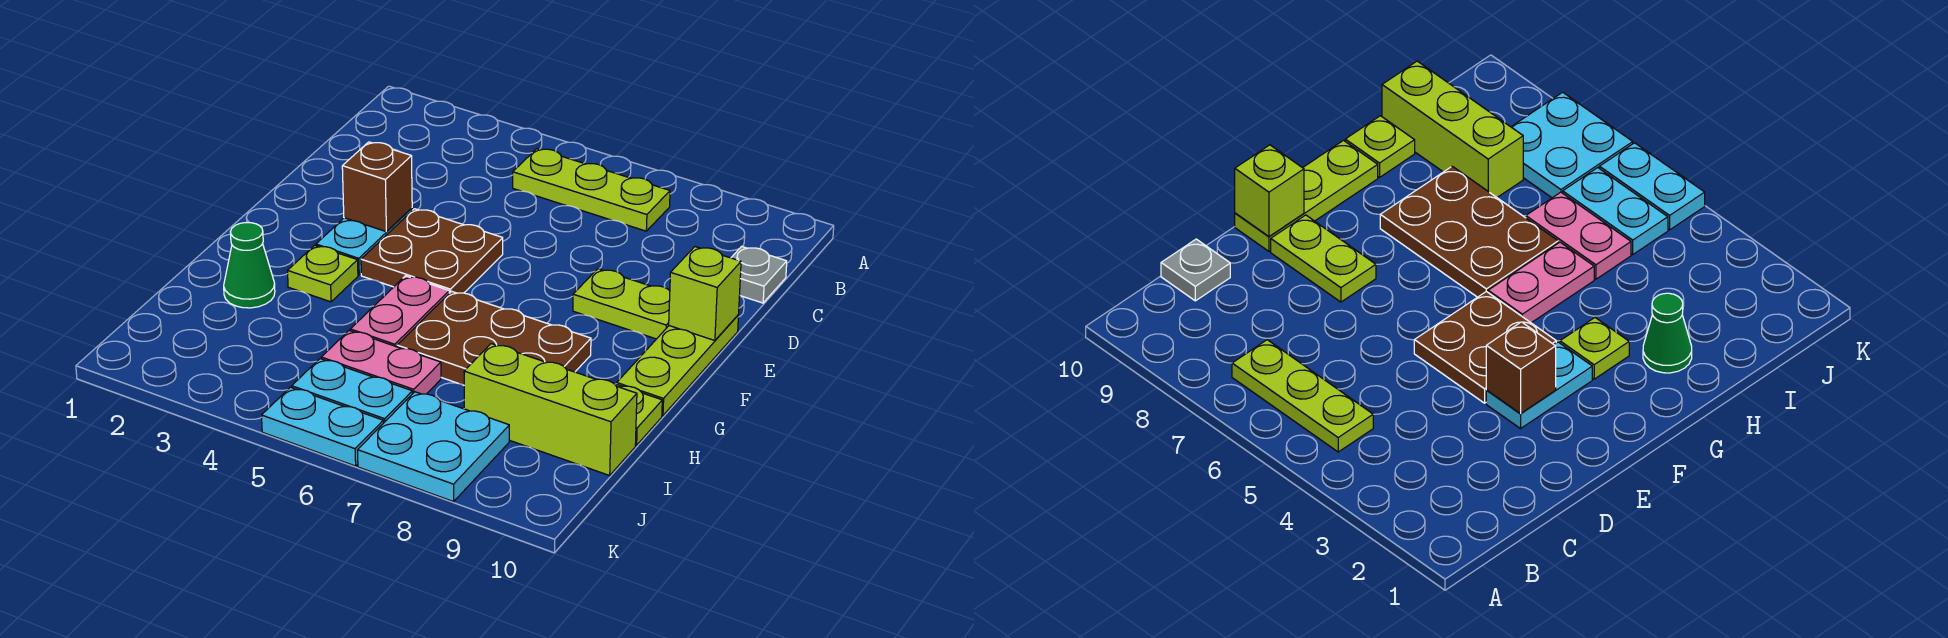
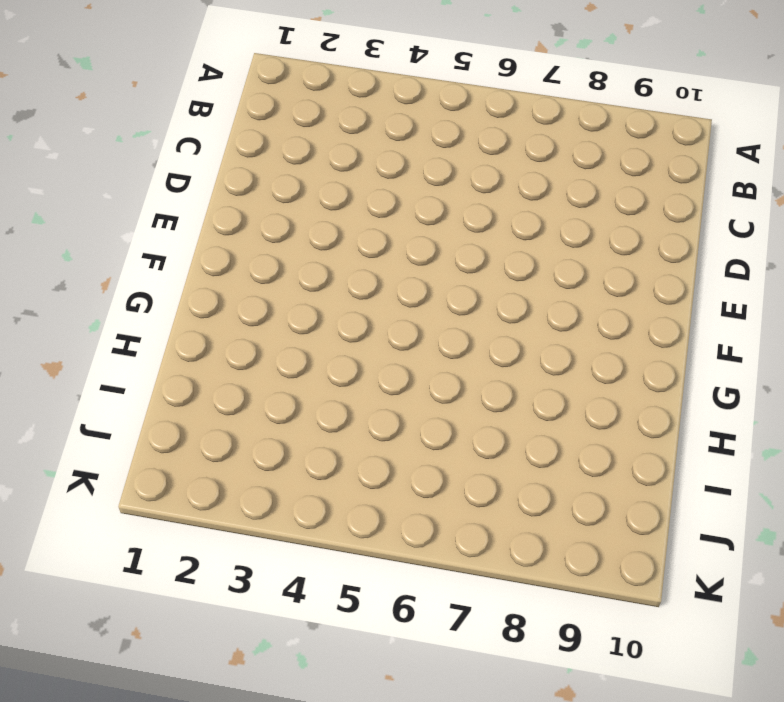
none -> lime plate B5:B7 level 1
none -> grey plate C10 level 1
none -> cyan plate E3:F3 level 1

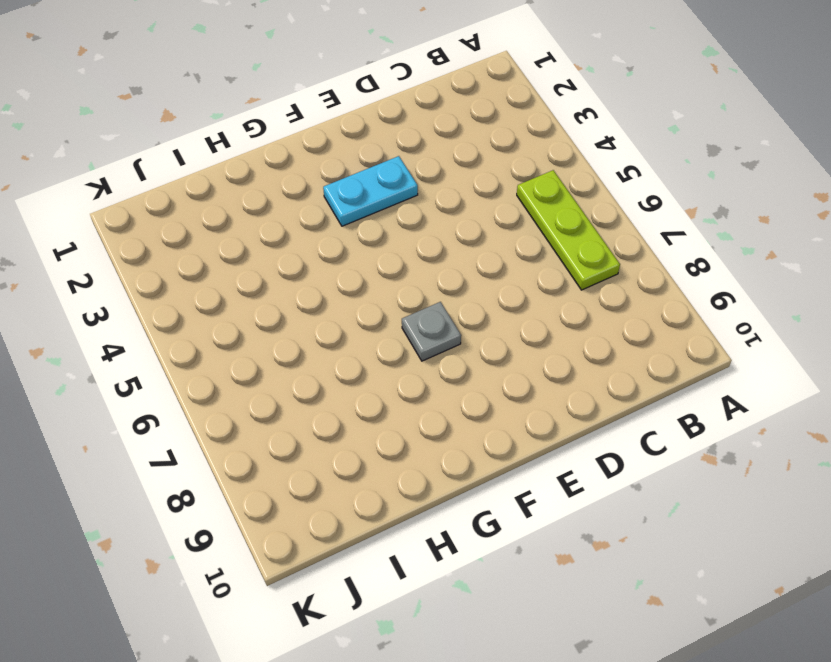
grey plate F7 level 1 -> grey plate C10 level 1
none -> brown plate E4:F5 level 1
none -> lime plate E8:E9 level 1
none -> lime plate E10:G10 level 1

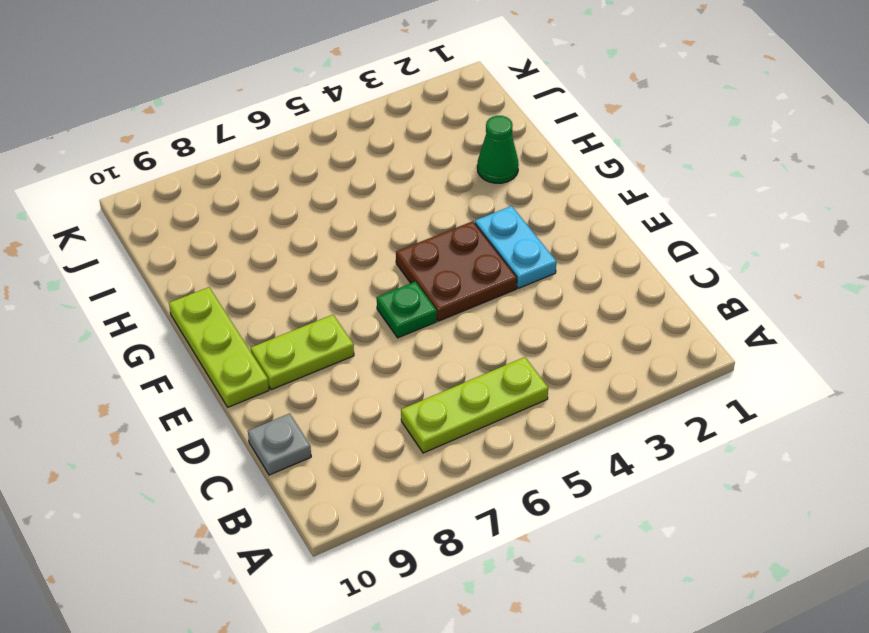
green plate E6 level 1 -> none
none -> lime plate G3 level 1
none -> pink plate G5:H5 level 1
none -> brown plate G6:H8 level 1

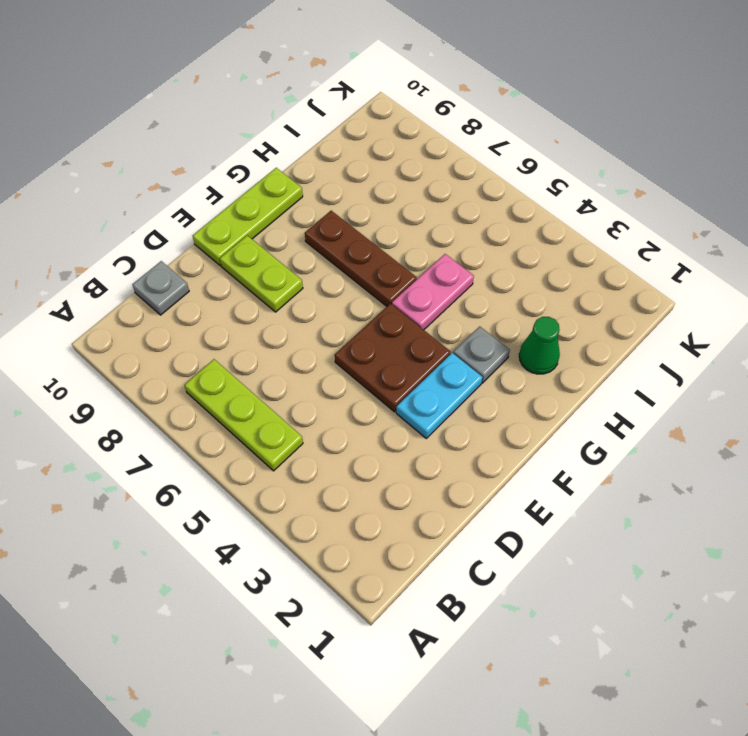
grey plate G3 level 1 -> lime plate G3 level 1
brown plate G6:G8 level 1 -> brown plate G6:H8 level 1
none -> lime plate H10 level 1
none -> pink plate I5:I6 level 1
none -> lime brick I8:I10 level 1

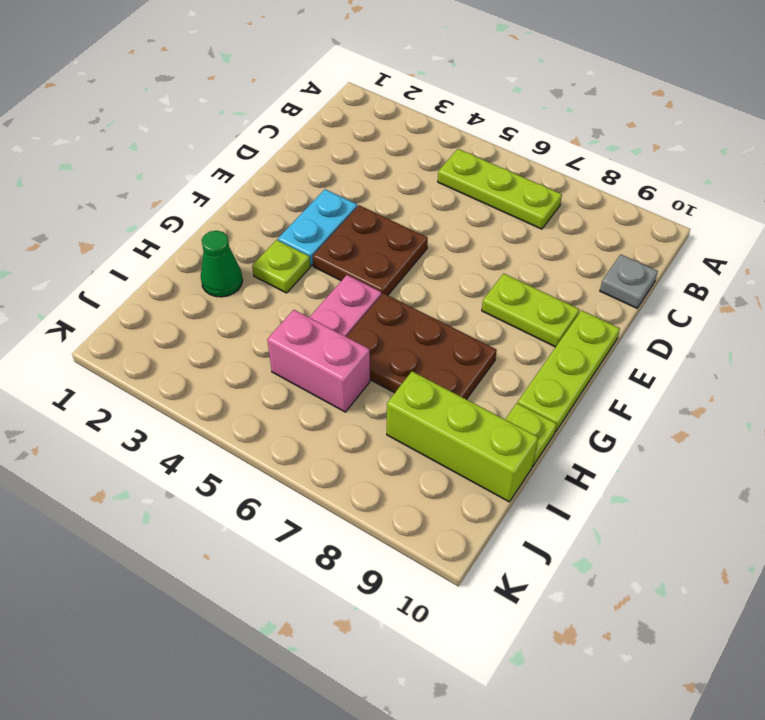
pink brick I5:I6 level 1 -> pink plate I5:I6 level 1
none -> cyan plate J5:J6 level 1
none -> cyan plate J7:K8 level 1
none -> cyan plate K5:K6 level 1

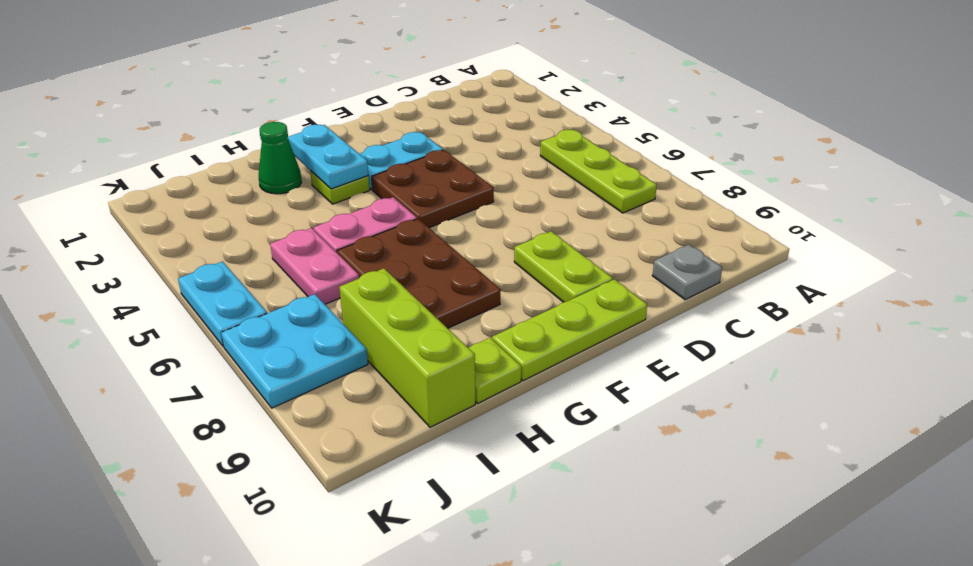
cyan plate G2:G3 level 2 -> cyan plate J5:J6 level 1
none -> brown brick E3 level 2
none -> lime brick E10 level 2

